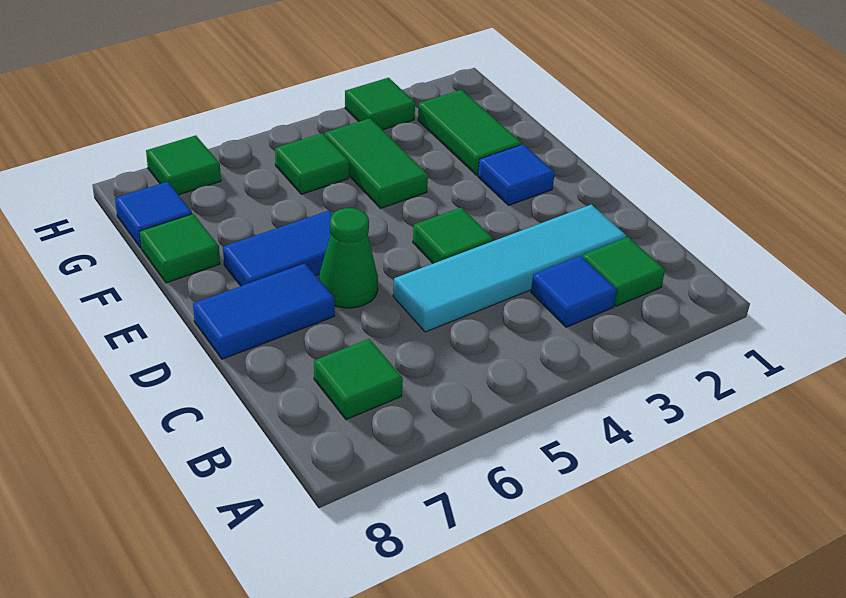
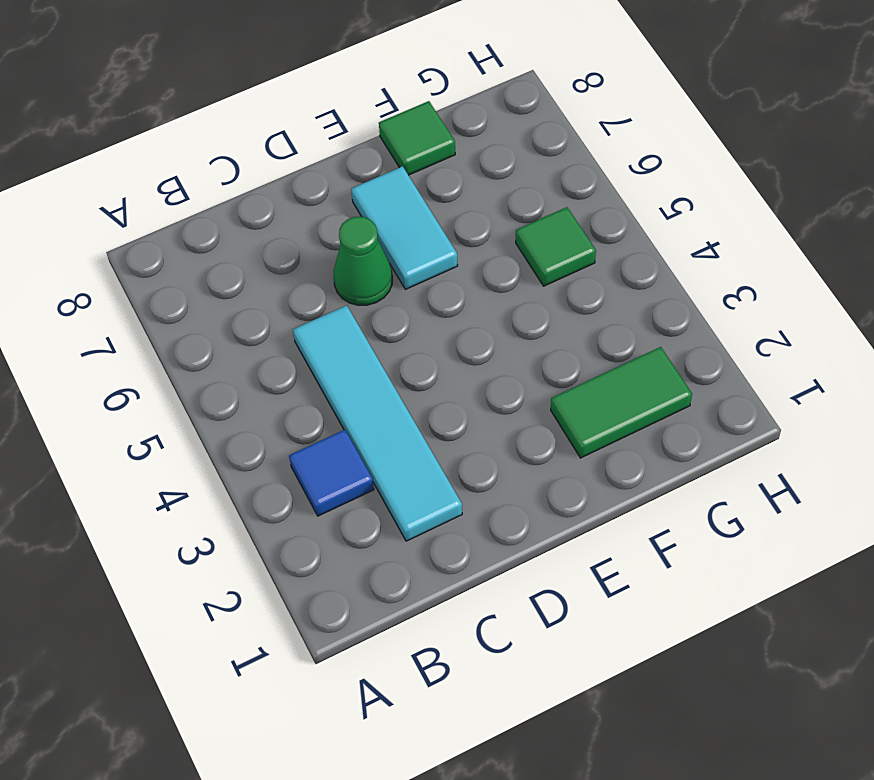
cyan tile E6:E7 level 1 -> blue tile E6:E7 level 1
none -> green tile B2 level 1
none -> green tile B7 level 1
none -> green tile D4 level 1

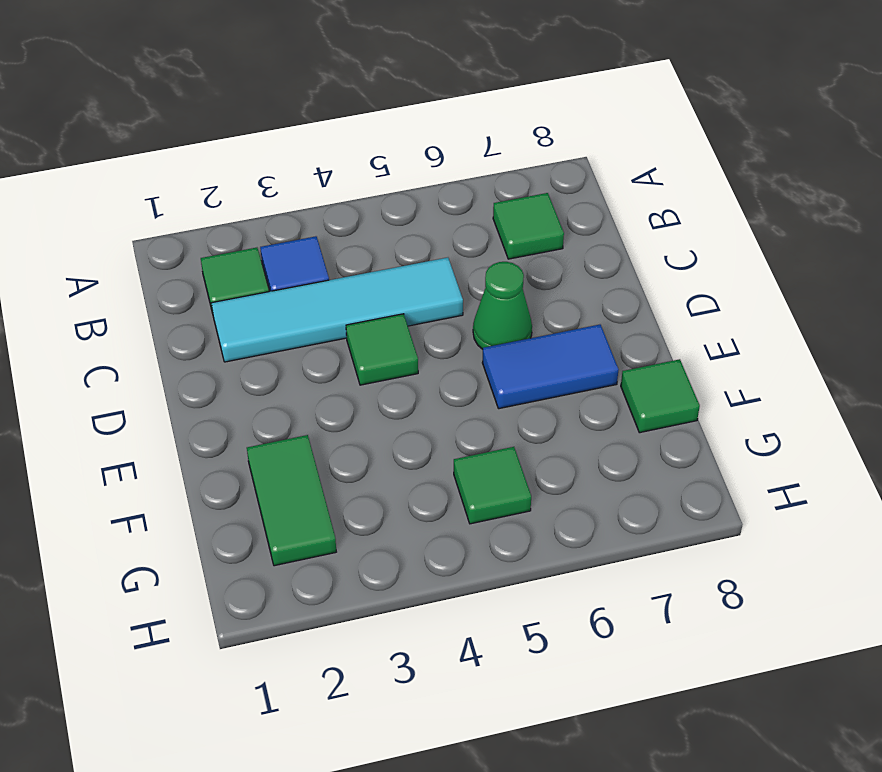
none -> blue tile D7:D8 level 1
none -> blue tile E2 level 1
none -> green tile F4:G4 level 1

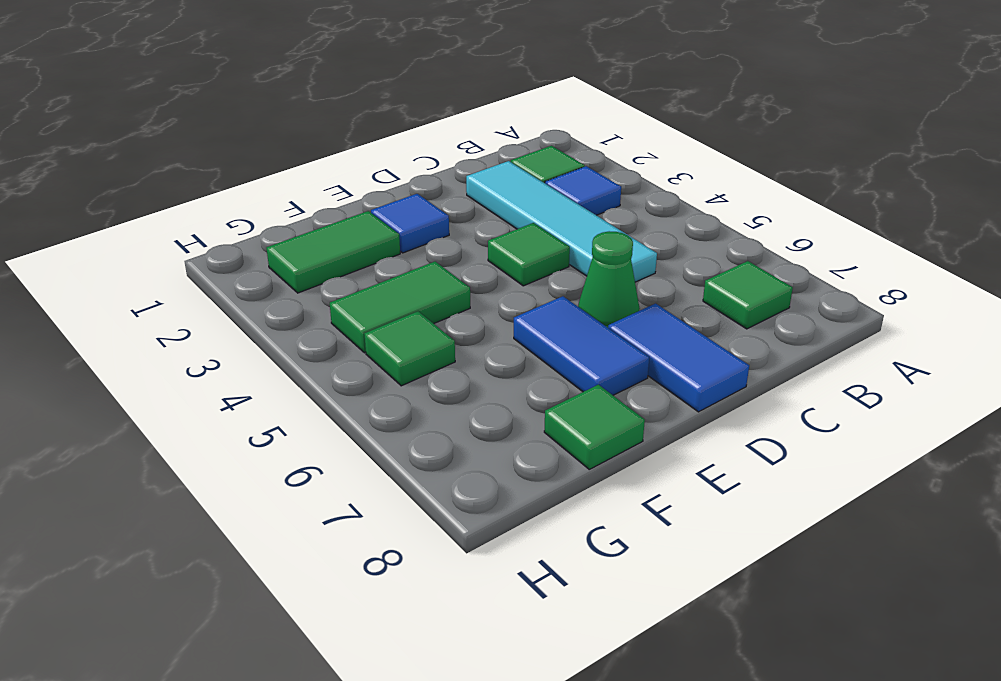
none -> blue tile G8 level 1
none -> green tile H3 level 1
none -> green tile H7 level 1

